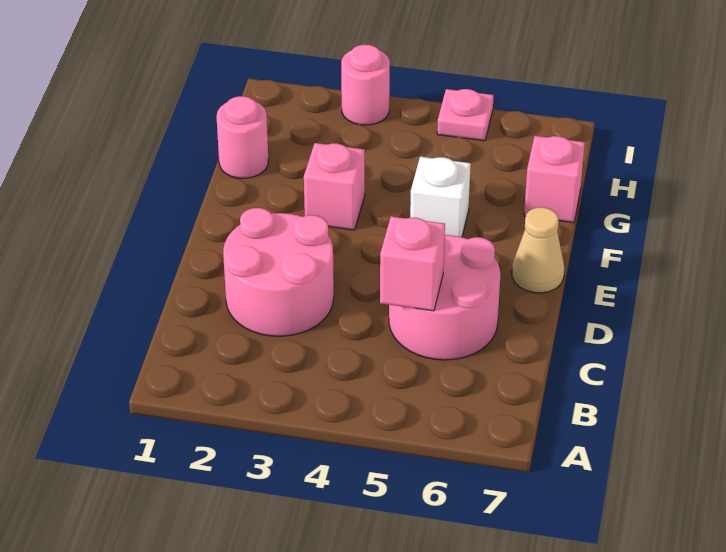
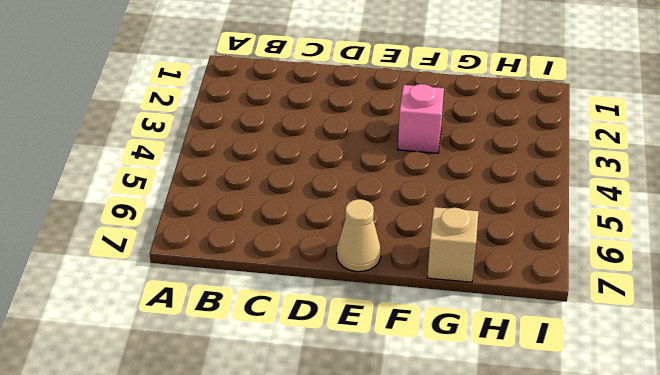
tan brick G7 level 1 -> pink brick G7 level 1
none -> pink round brick C2:D3 level 1
none -> pink round brick C5:D6 level 1

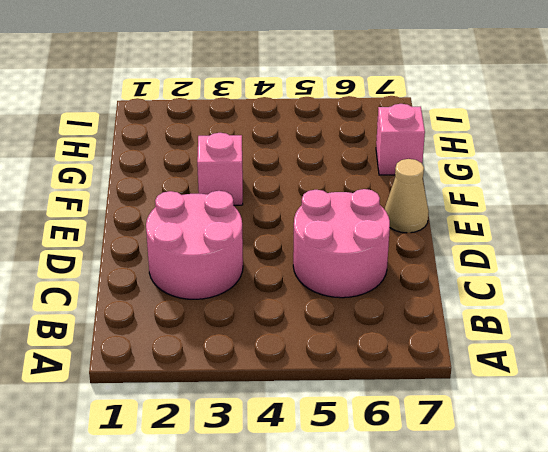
none -> white brick F5 level 1
none -> pink round brick G1 level 1

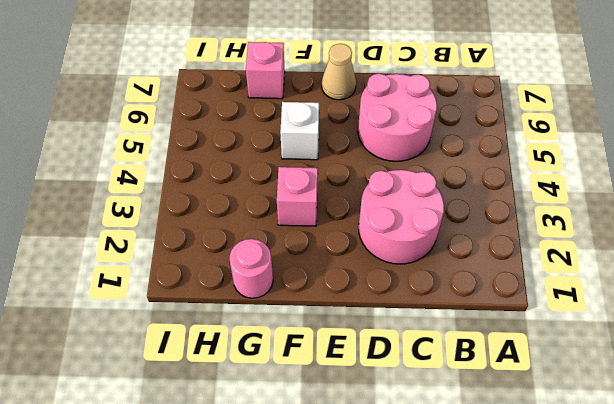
none -> pink round brick I3 level 1
none -> pink plate I5 level 1

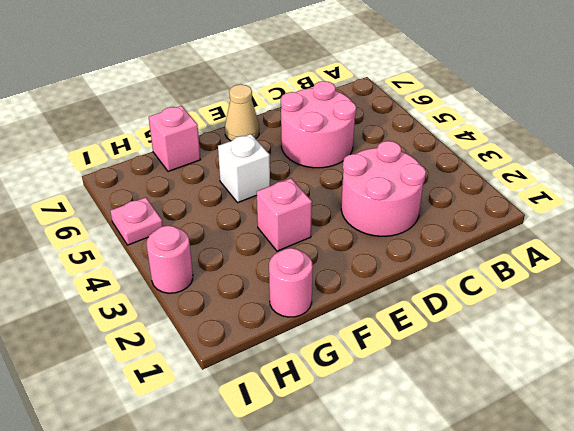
none -> pink brick C5 level 2

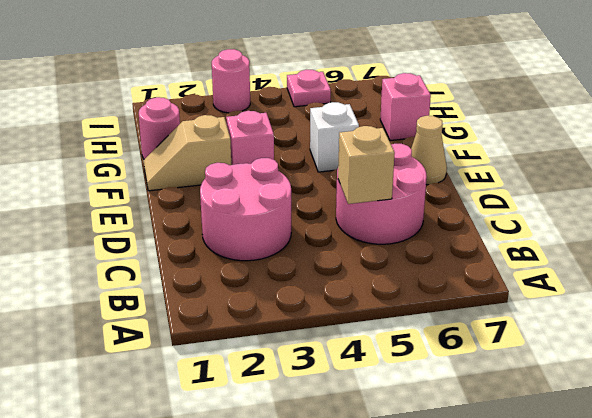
tan brick C5 level 2 -> pink brick C5 level 2
tan slope F1:F2 level 1 top 2 -> none

